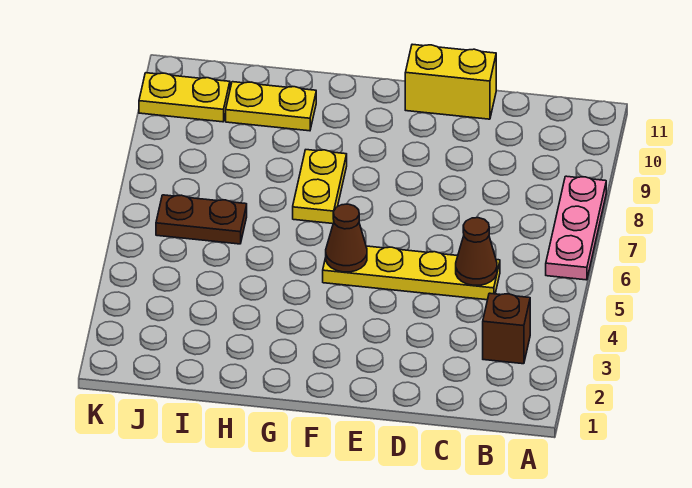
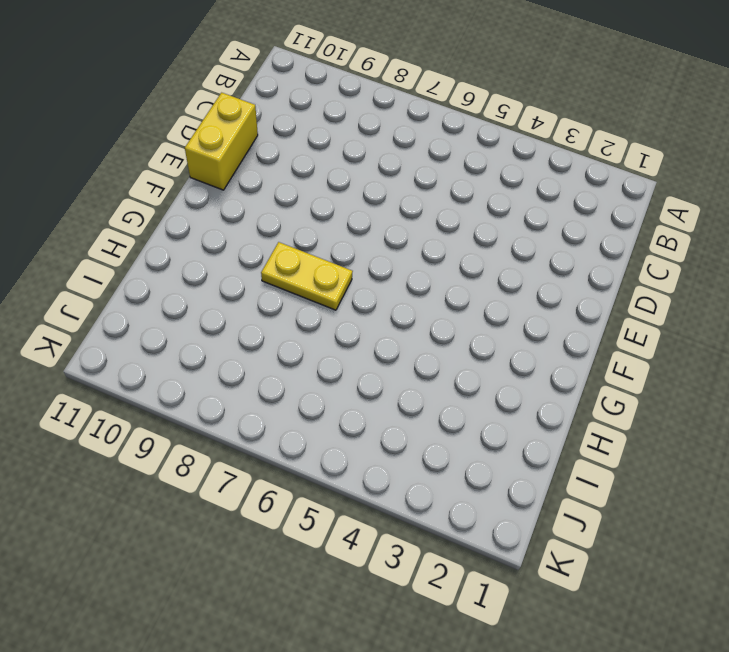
none -> pink plate A6:A8 level 1
none -> brown brick B3 level 1

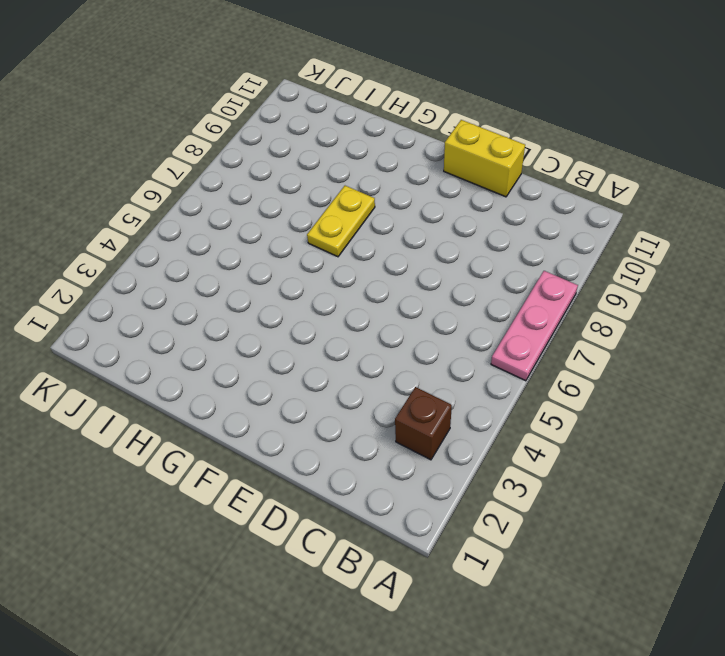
none -> yellow plate C5:F5 level 1
none -> yellow plate H10:I10 level 1

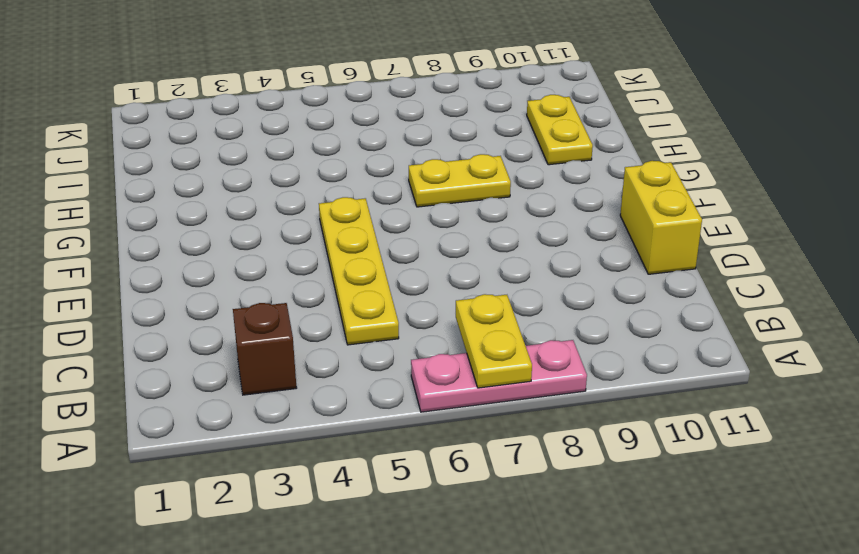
yellow plate A7:B7 level 2 -> yellow plate J10:K10 level 1
none -> brown plate I6:J6 level 1
none -> brown cone C5 level 2

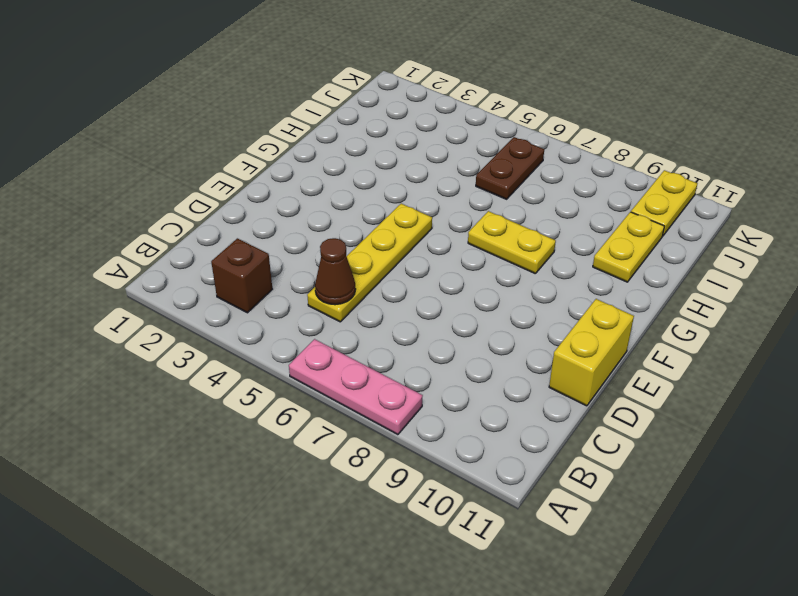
none -> brown cone F5 level 2

